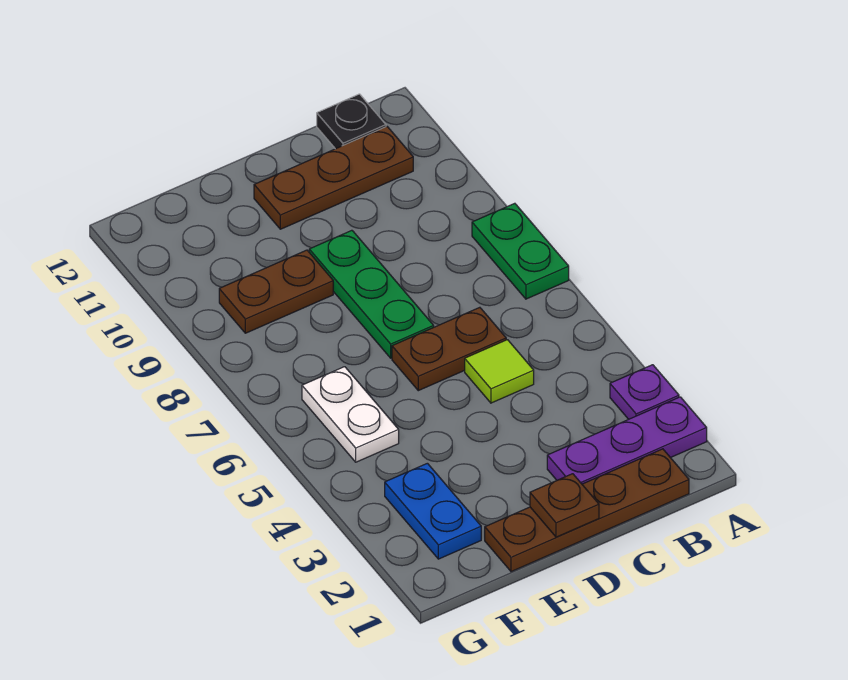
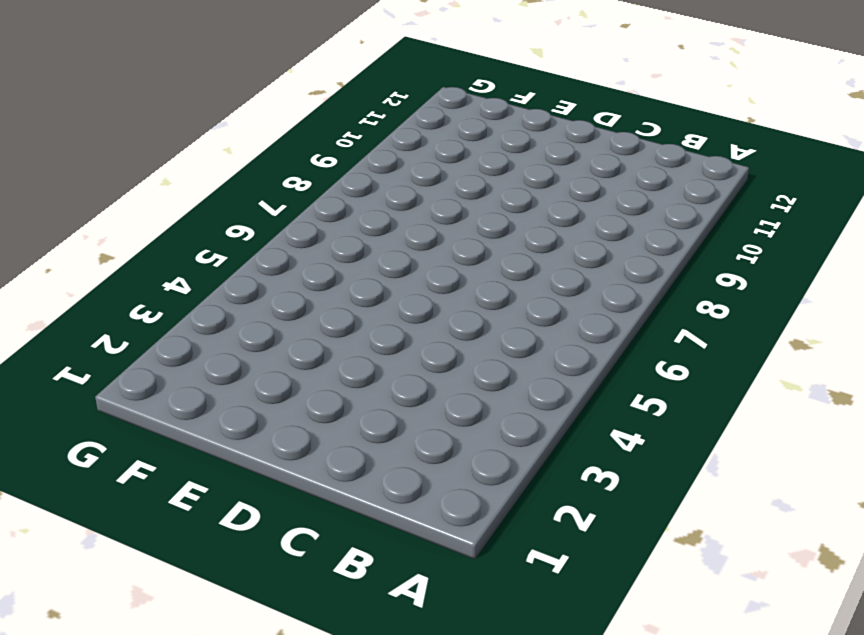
none -> purple plate A2:C2 level 1
none -> purple plate A3 level 1
none -> green plate A7:A8 level 1

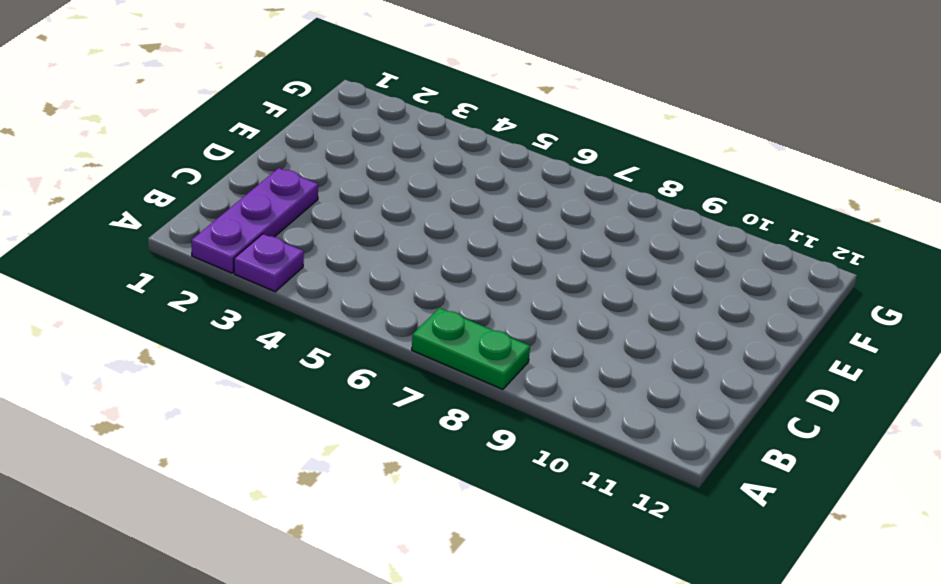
none -> brown plate B1:E1 level 1
none -> brown plate B11:D11 level 1
none -> black plate B12 level 1

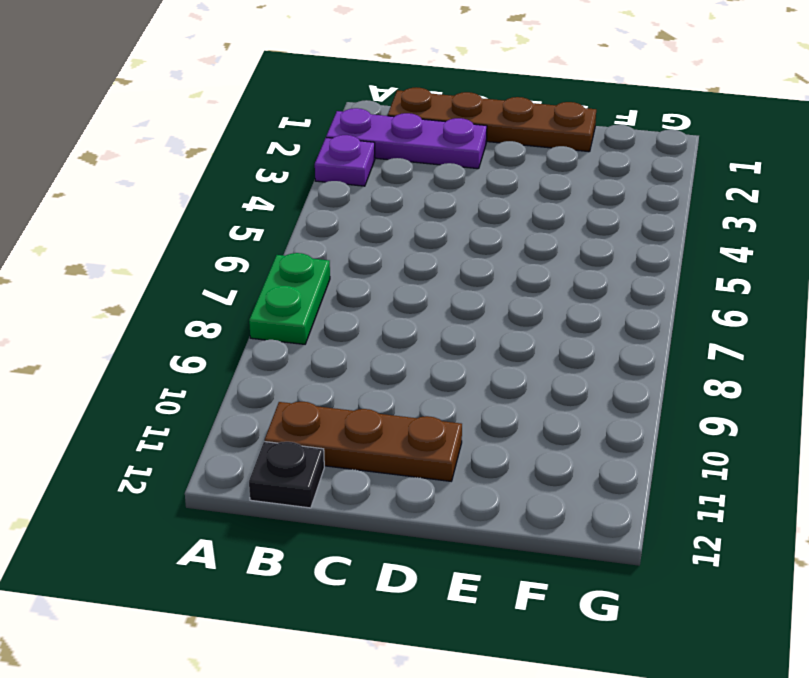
none -> lime tile C5 level 1
none -> brown plate C6:D6 level 1
none -> green plate D7:D9 level 1

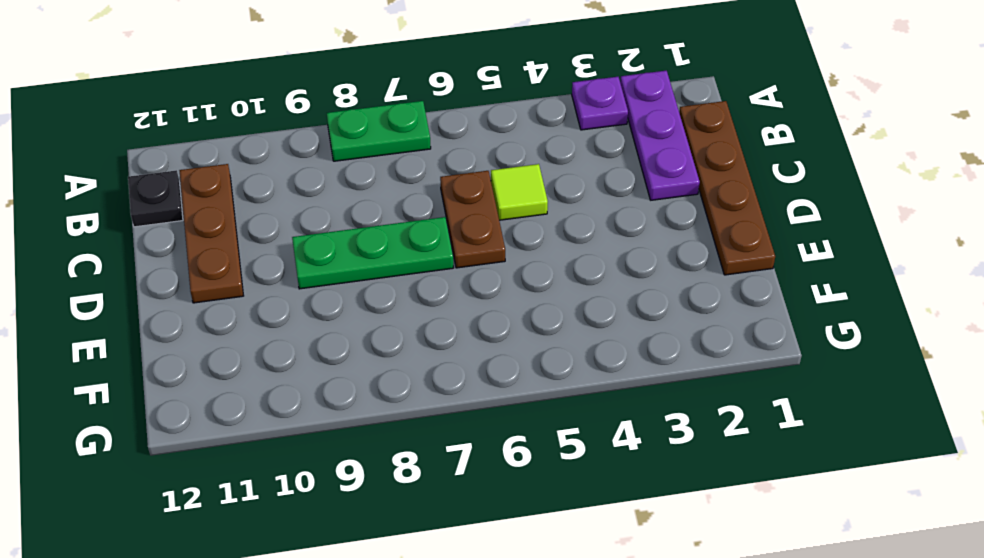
none -> brown plate E9:F9 level 1
none -> blue plate F2:F3 level 1
none -> white plate F5:F6 level 1

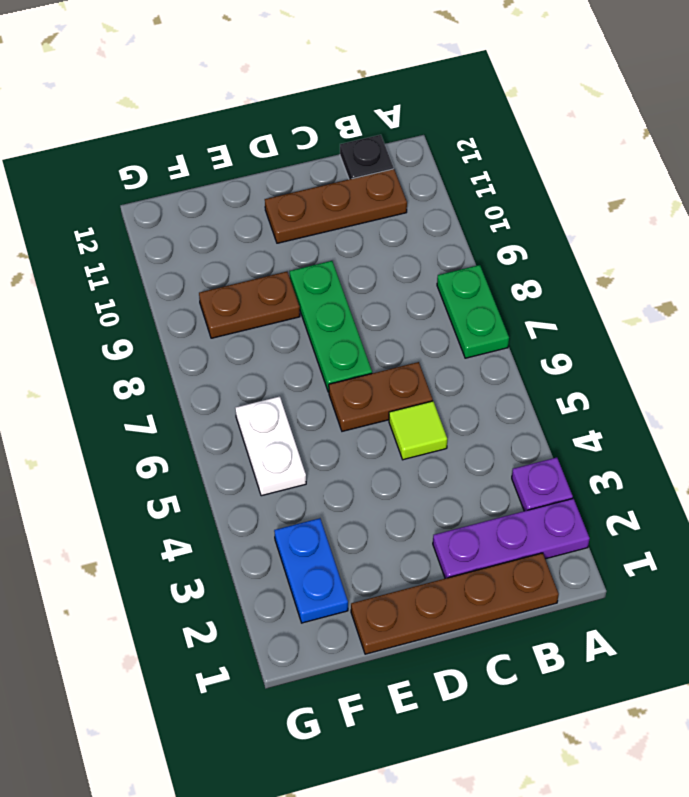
none -> brown plate D1 level 2

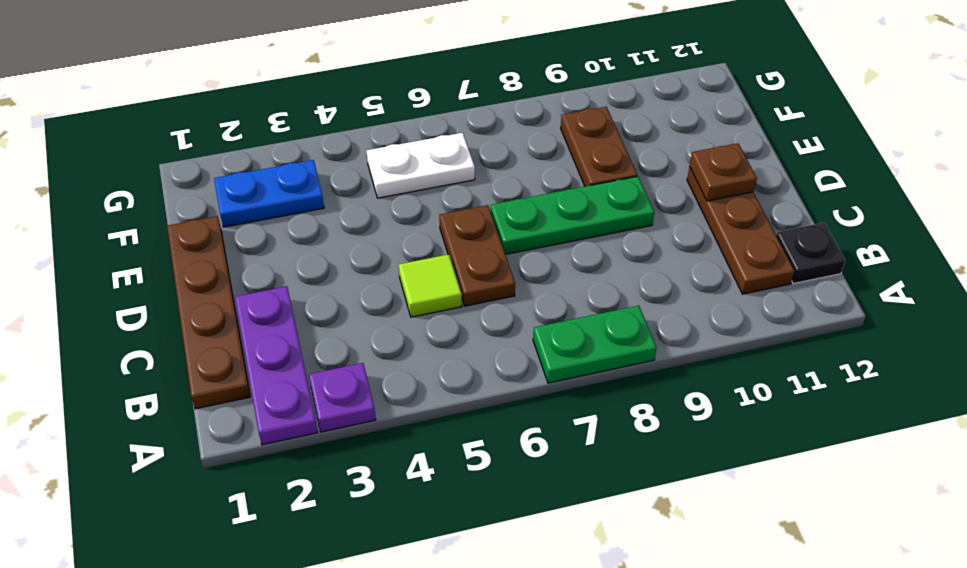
brown plate D11 level 2 -> brown plate D1 level 2

